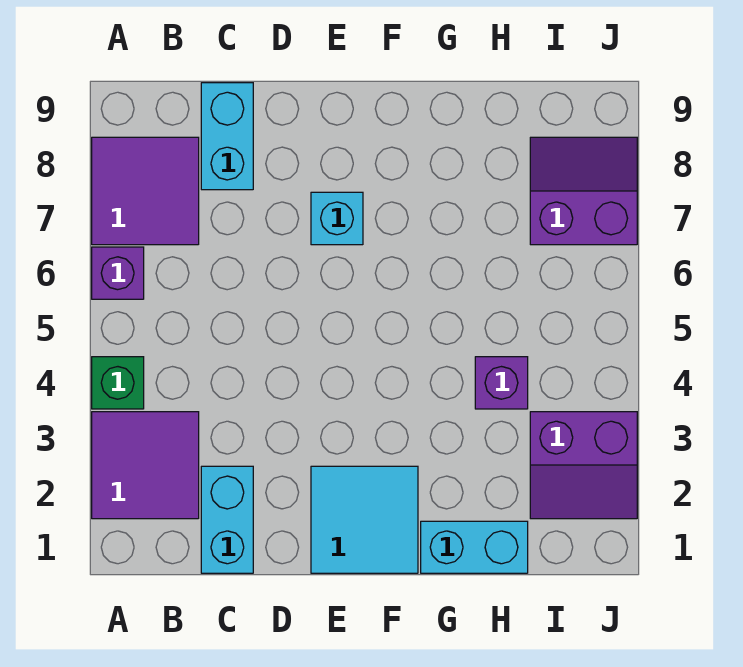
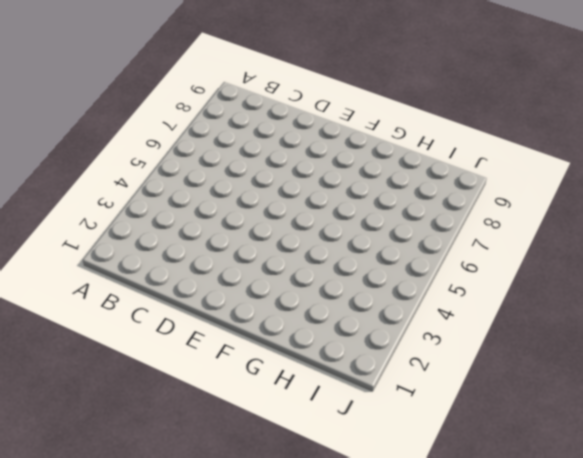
none -> purple tile A2:B3 level 1
none -> green brick A4 level 1
none -> purple brick A6 level 1

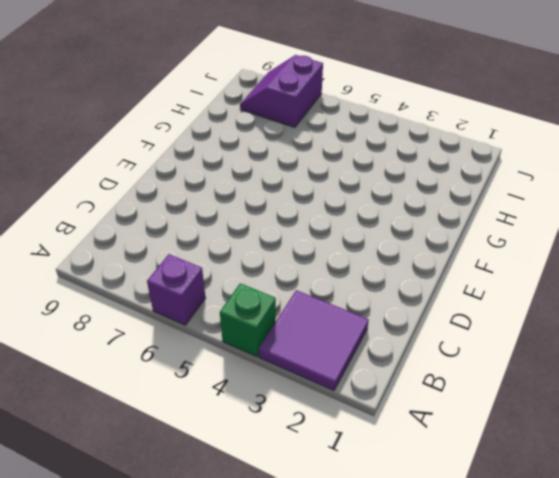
none -> purple tile A7:B8 level 1
none -> cyan brick C1:C2 level 1
none -> cyan brick C8:C9 level 1

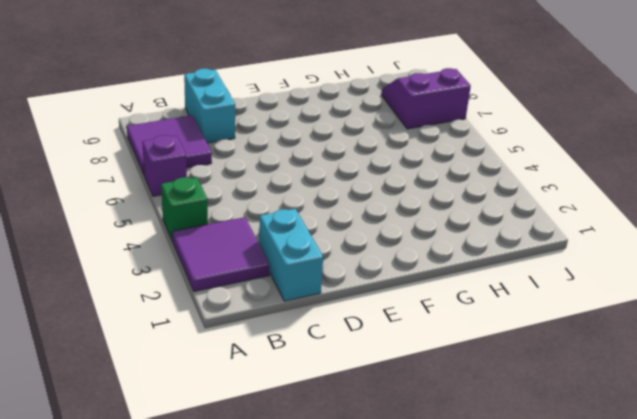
none -> cyan tile E1:F2 level 1
none -> cyan brick E7 level 1
none -> cyan brick G1:H1 level 1

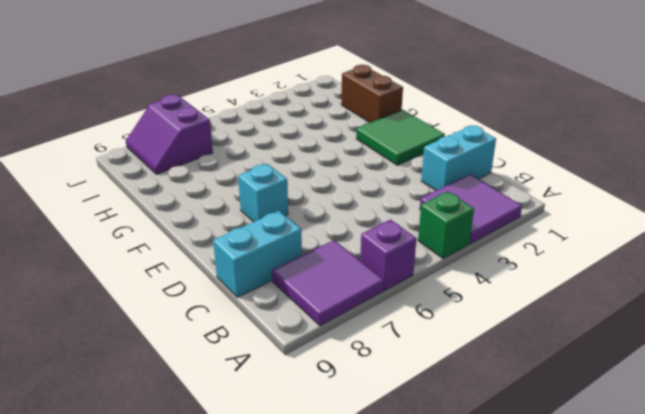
green tile E1:F2 level 1 -> cyan tile E1:F2 level 1
brown brick G1:H1 level 1 -> cyan brick G1:H1 level 1
none -> purple brick H4 level 1
none -> purple slope I2:J3 level 1 top 3

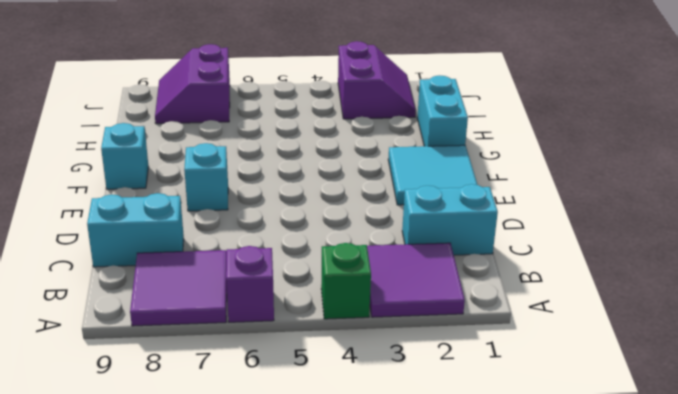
cyan brick F9 level 1 -> none
none -> purple brick H4 level 1

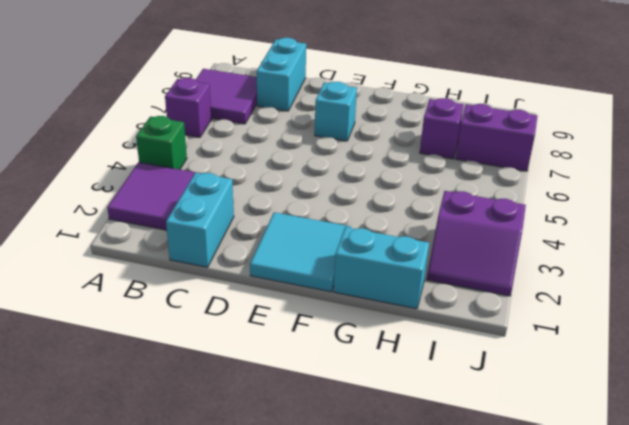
purple brick H7 level 1 -> purple brick H4 level 1

